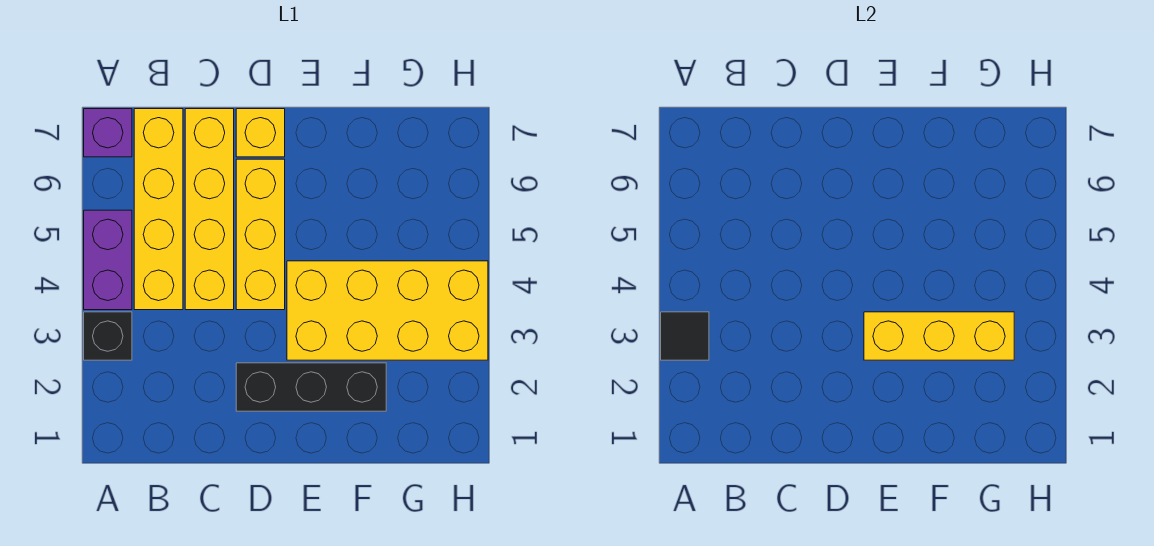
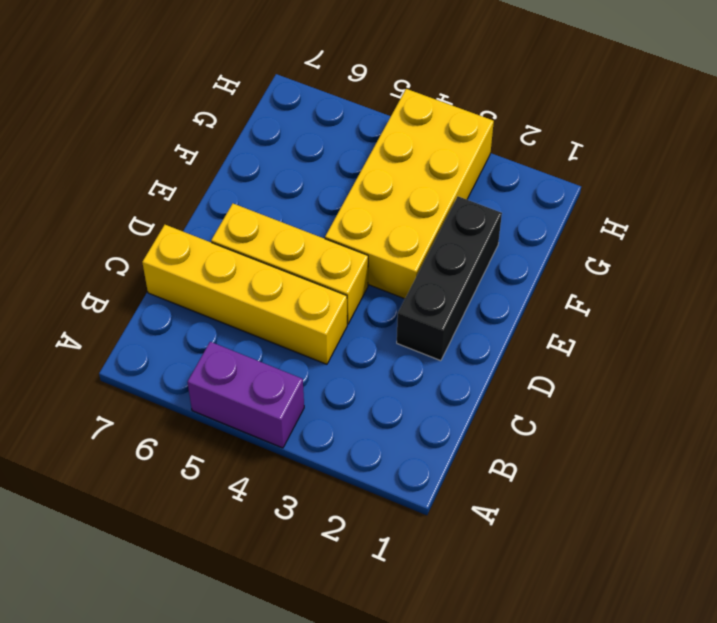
none -> black brick A3 level 1
none -> purple brick A7 level 1

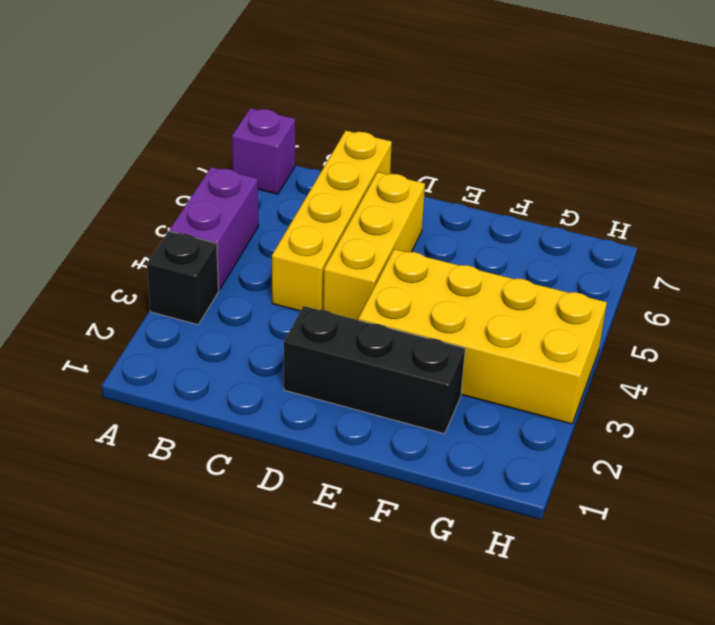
none -> yellow brick B4:B7 level 1
none -> yellow brick D7 level 1

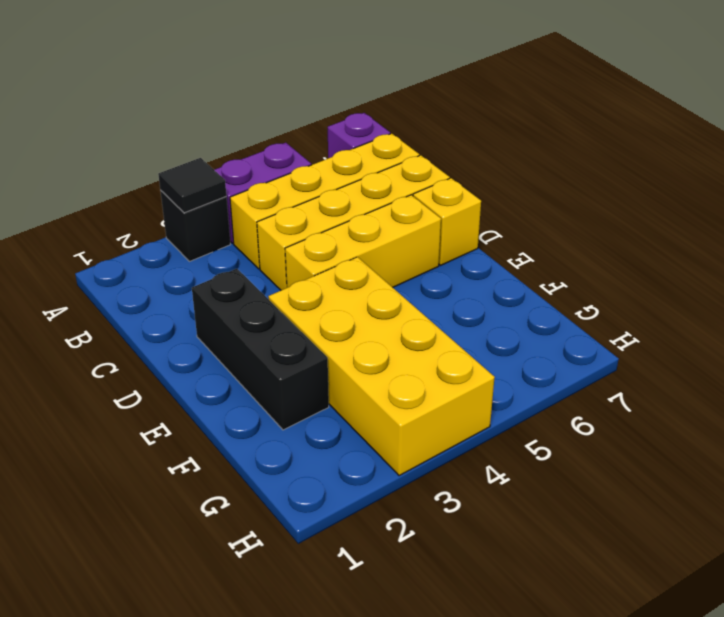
none -> yellow brick E3:G3 level 2

